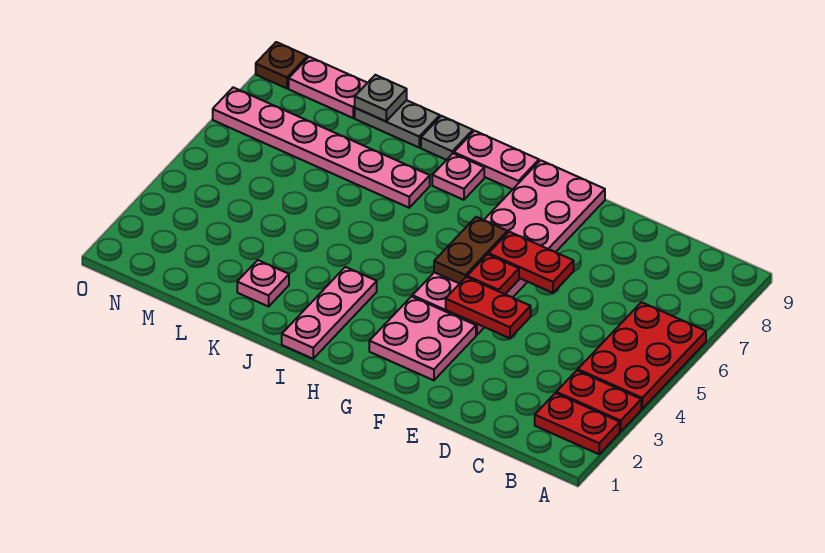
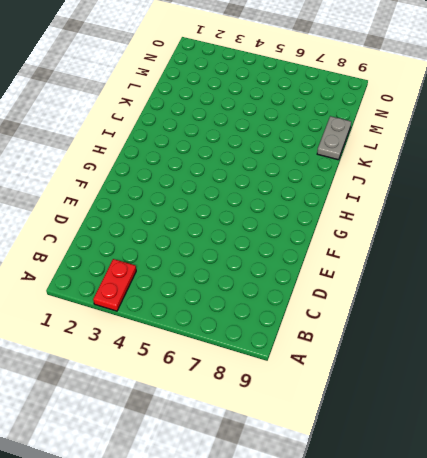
none -> red plate A2:B2 level 1
none -> red plate A4:B6 level 1
none -> pink plate F2:G3 level 1

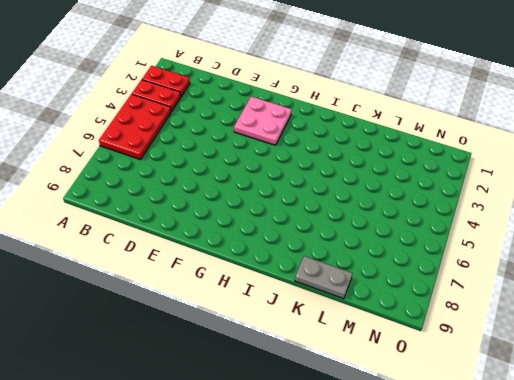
none -> pink plate F4:G9 level 1
none -> pink plate H9:I9 level 1
none -> pink plate I1:I3 level 1

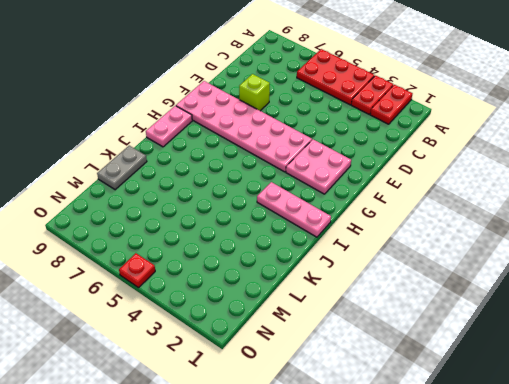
lime brick E7 level 1 -> none
red plate O5 level 1 -> red plate F5 level 2
none -> pink plate I8 level 1
none -> pink plate J7:O7 level 1
none -> grey plate J9 level 1

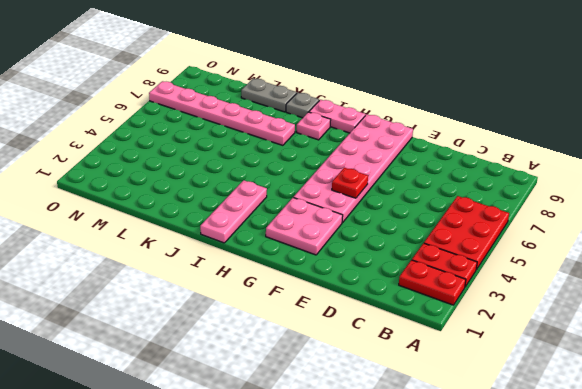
none -> pink plate K2 level 1
none -> pink plate M9:N9 level 1
none -> brown plate O9 level 1

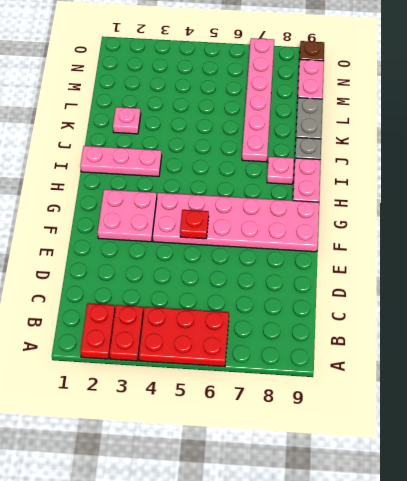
none -> red plate E4:F4 level 2
none -> red plate E6:F6 level 2
none -> brown plate G5:G6 level 2

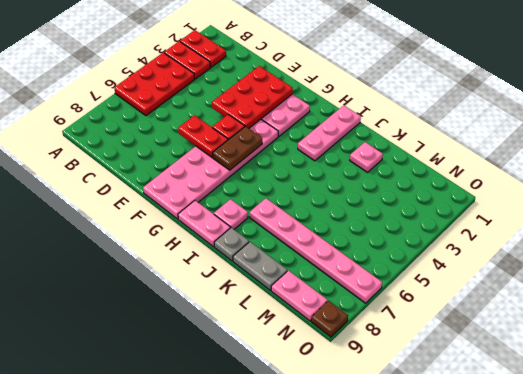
red plate E2:F4 level 2 -> red plate E4:F4 level 2
none -> grey plate L9 level 2

